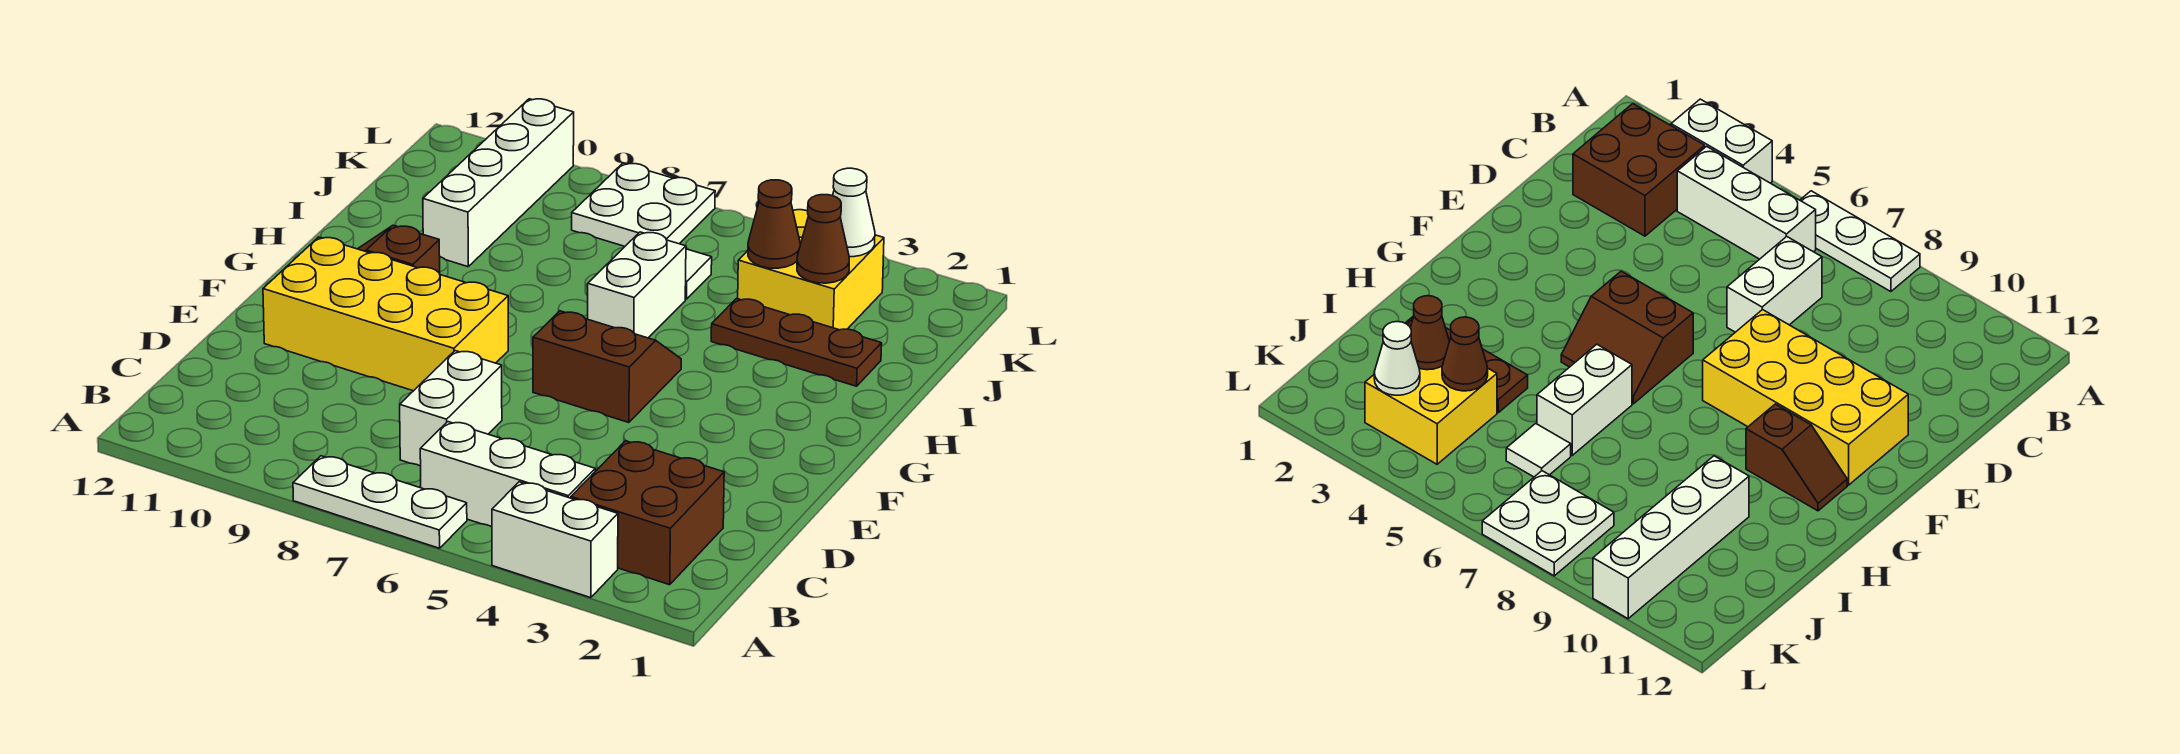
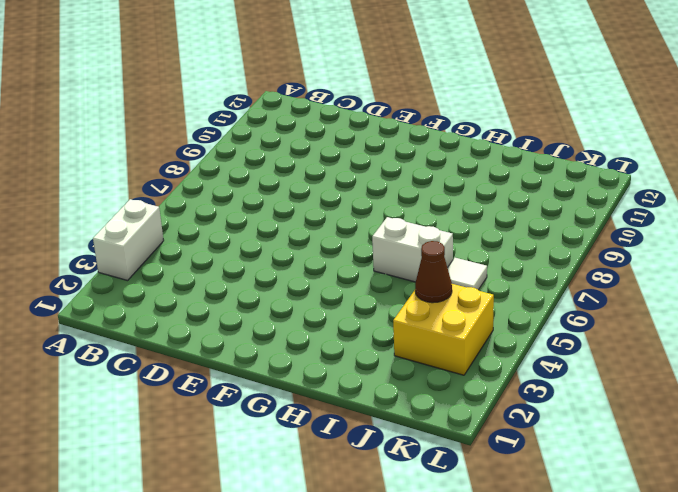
none -> white plate A6:A8 level 1
none -> brown brick B2:C3 level 1
none -> white brick B4:B6 level 1

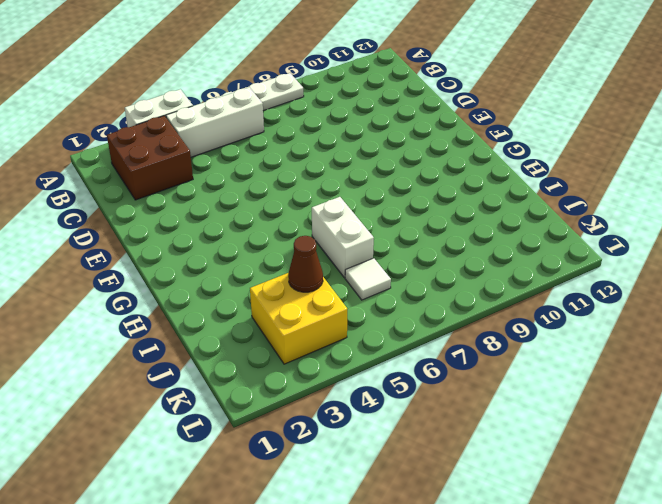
none -> white brick C7:D7 level 1
none -> yellow brick E8:F11 level 1
none -> brown slope F5:G6 level 1 top F

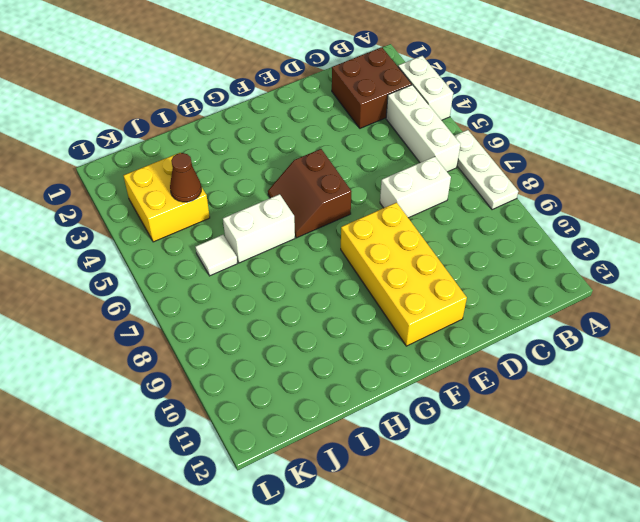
none -> brown slope G10:G11 level 1 top 10
none -> brown plate I2:I4 level 1
none -> white brick I10:L10 level 1

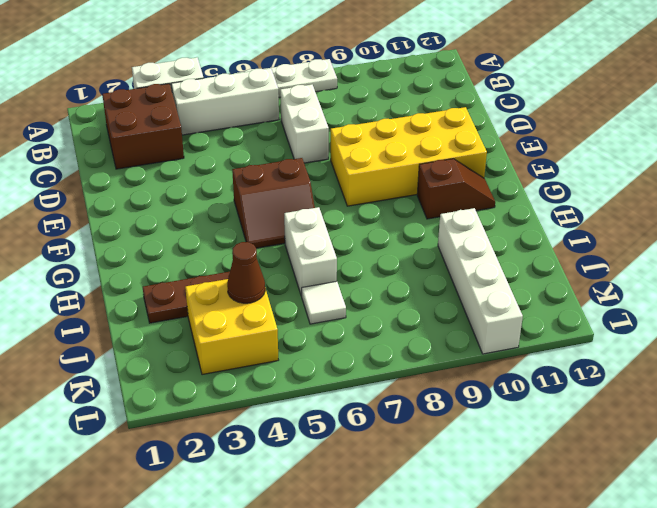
none -> white plate K7:L8 level 1
none -> brown cone J3 level 2
none -> white cone K3 level 2

